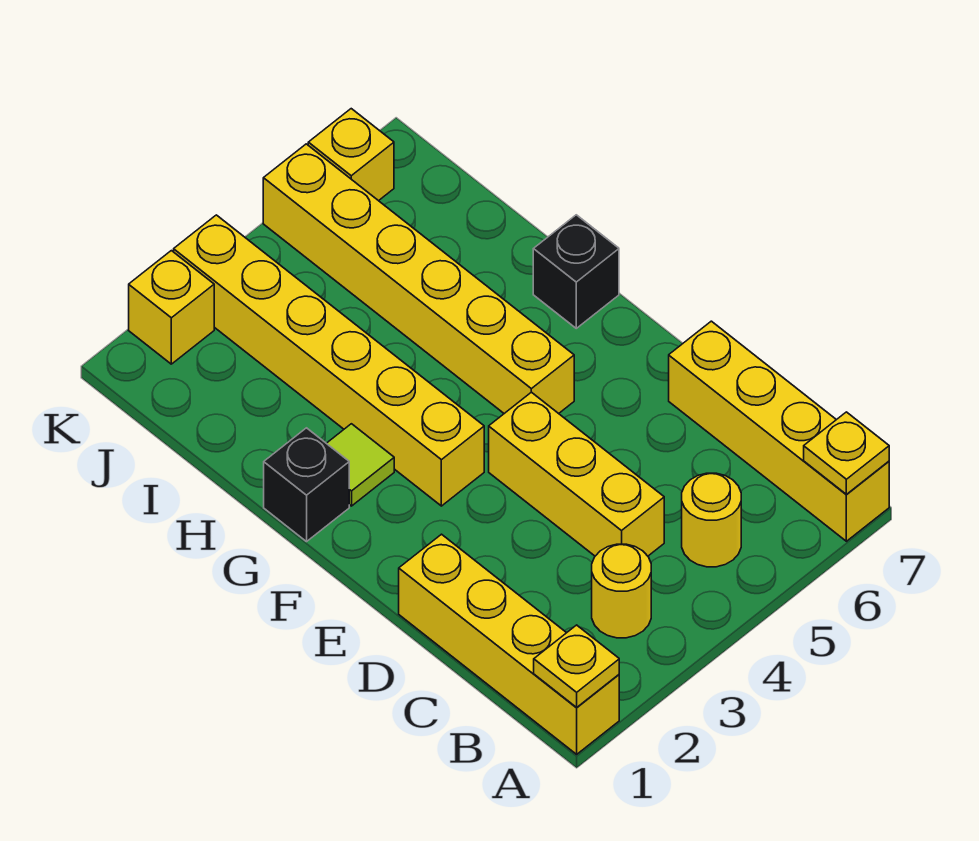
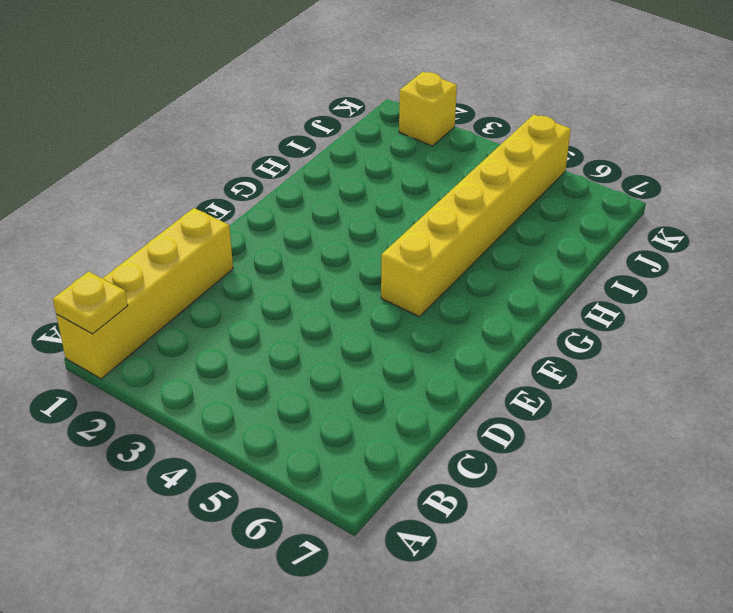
none -> yellow brick A7:D7 level 1
none -> yellow round brick B3 level 1
none -> yellow round brick B5 level 1

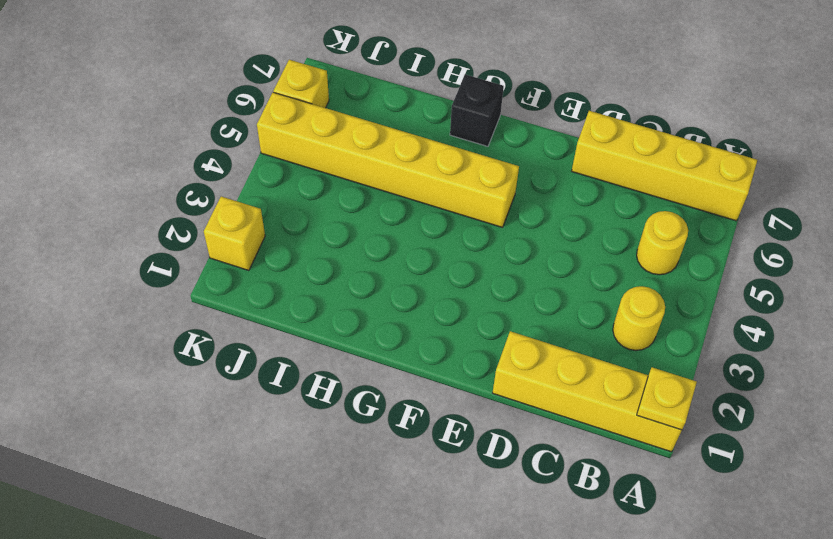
none -> yellow brick C4:E4 level 1
none -> yellow brick F3:K3 level 1
none -> black brick G1 level 1

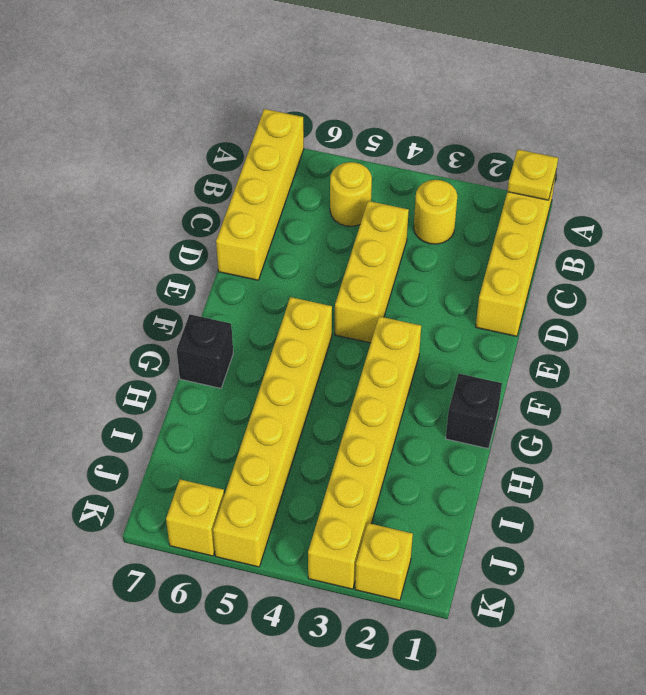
none -> lime tile G2 level 1
none -> yellow plate A7 level 2

